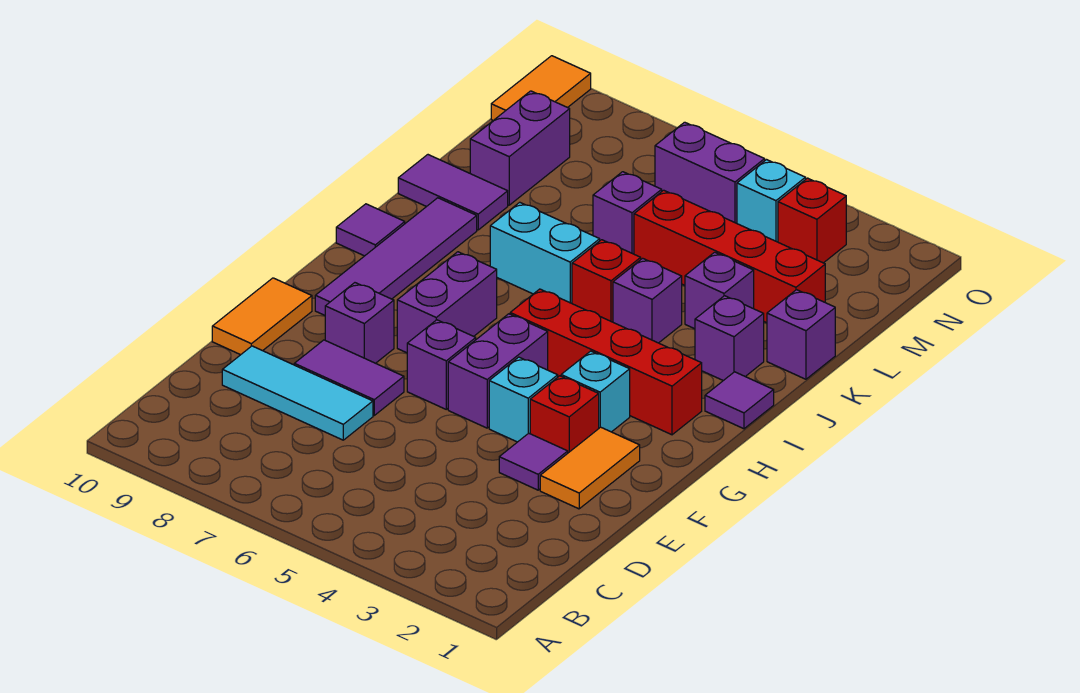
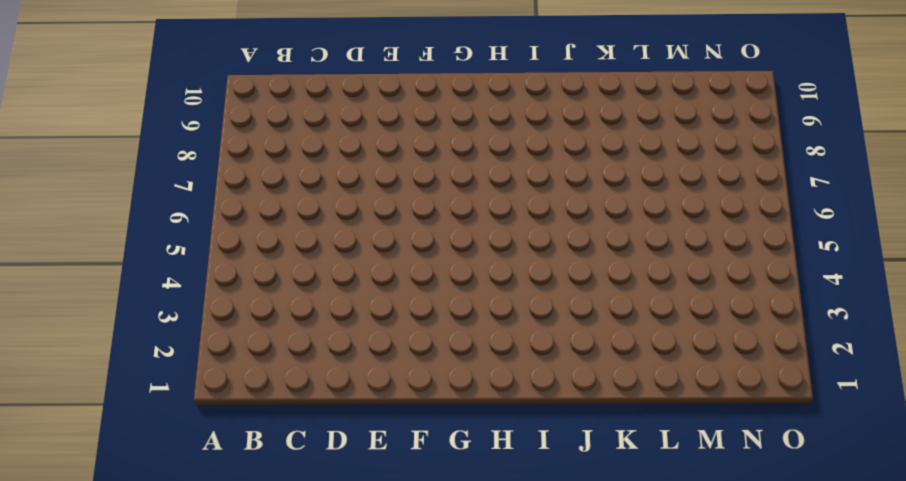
none -> cyan tile D7:D9 level 1
none -> orange tile E2:F2 level 1
none -> purple tile E3 level 1
none -> purple tile E7:E8 level 1

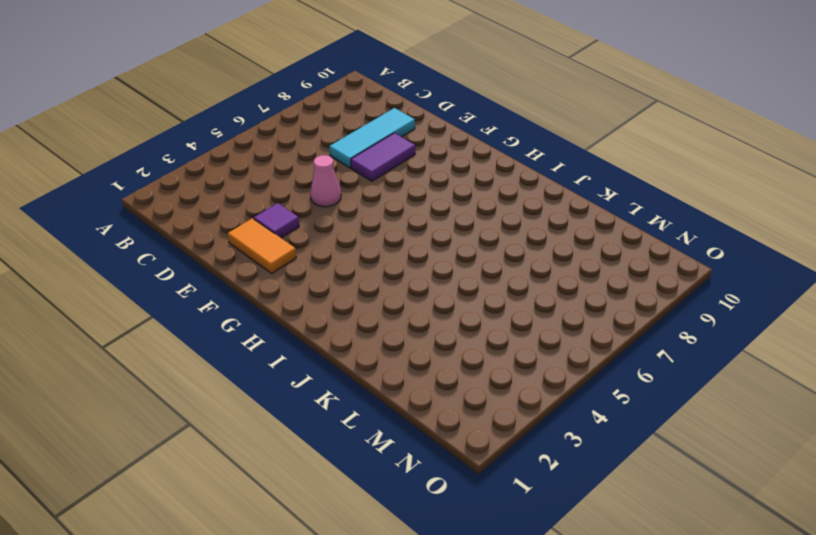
pink cone E5 level 1 -> none
none -> orange tile E10:F10 level 1
none -> red brick F3 level 1
none -> cyan brick F4 level 1
none -> purple brick F5:G5 level 1

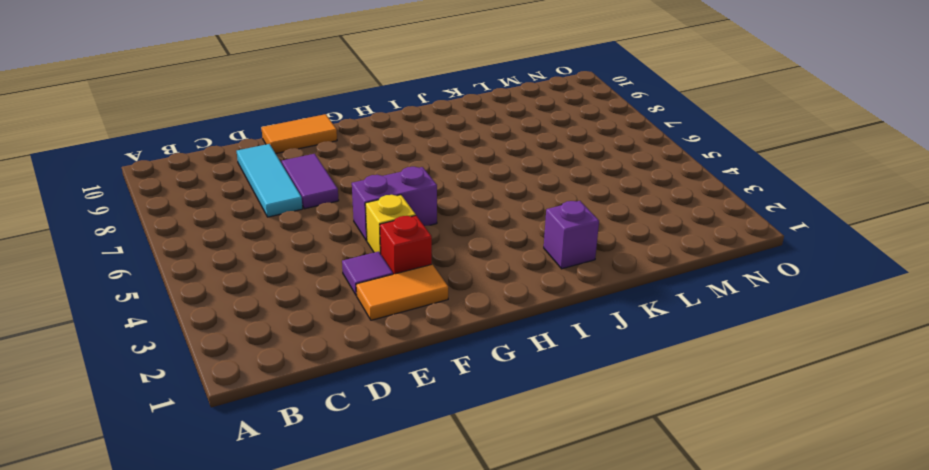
yellow brick F4 level 1 -> cyan brick F4 level 1
none -> purple brick F6 level 1
none -> purple brick F8 level 1
none -> cyan brick G3 level 1
none -> purple brick G7:H7 level 1

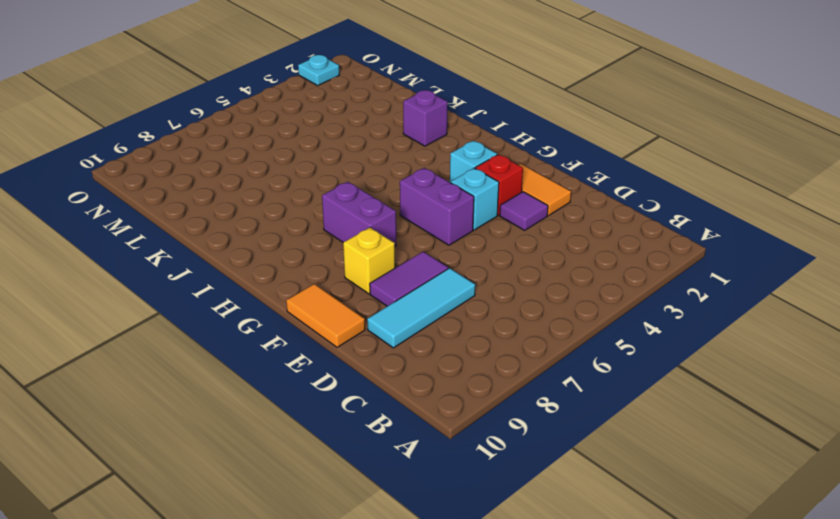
yellow brick F8 level 1 -> purple brick F8 level 1
cyan plate O2 level 1 -> none
none -> purple brick F6 level 1
none -> purple tile G9:J9 level 1
none -> red brick H2:H5 level 1
none -> purple tile I1 level 1

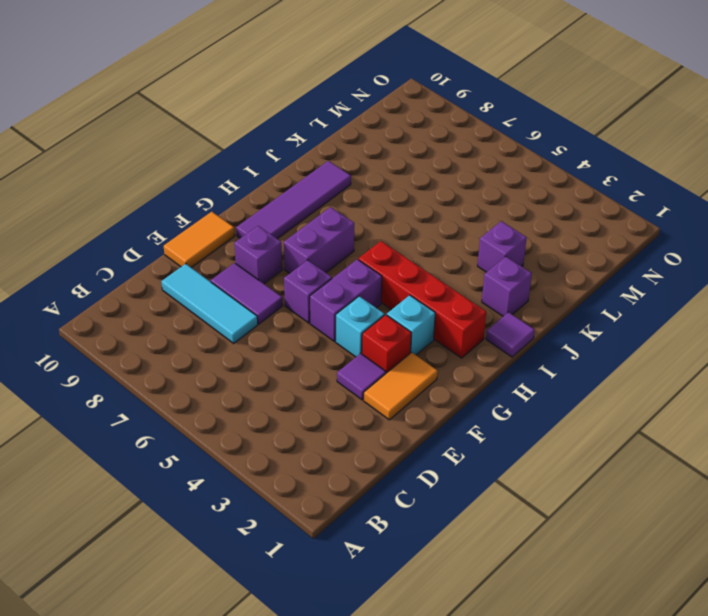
none -> purple tile I10 level 1
none -> purple brick J4 level 1
none -> red brick J5 level 1
none -> cyan brick J6:J7 level 1

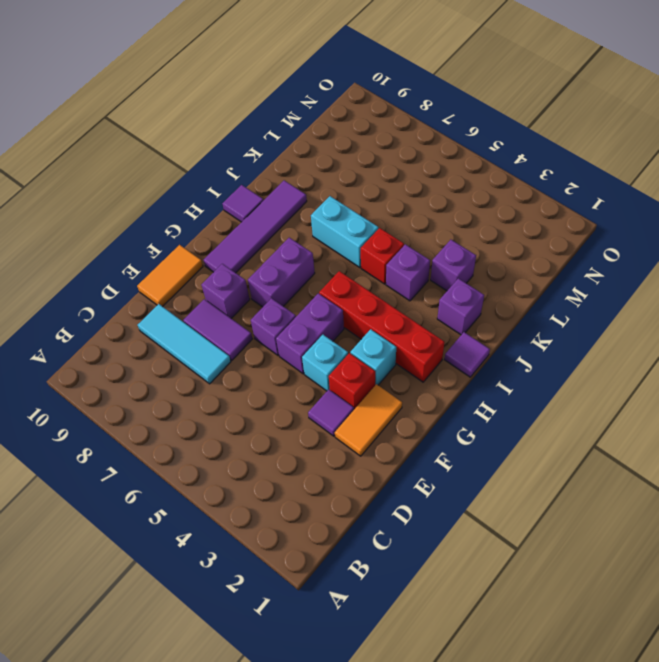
none -> purple brick K1 level 1
none -> purple tile K9:K10 level 1
none -> red brick L2:L5 level 1
none -> purple brick L6 level 1

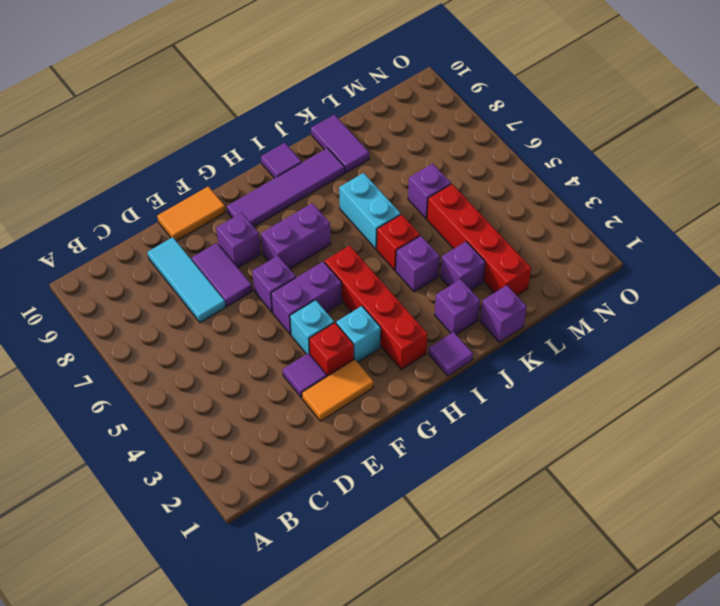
none -> purple brick L9:M9 level 1
none -> red brick N3 level 1
none -> cyan brick N4 level 1
none -> purple brick N5:N6 level 1

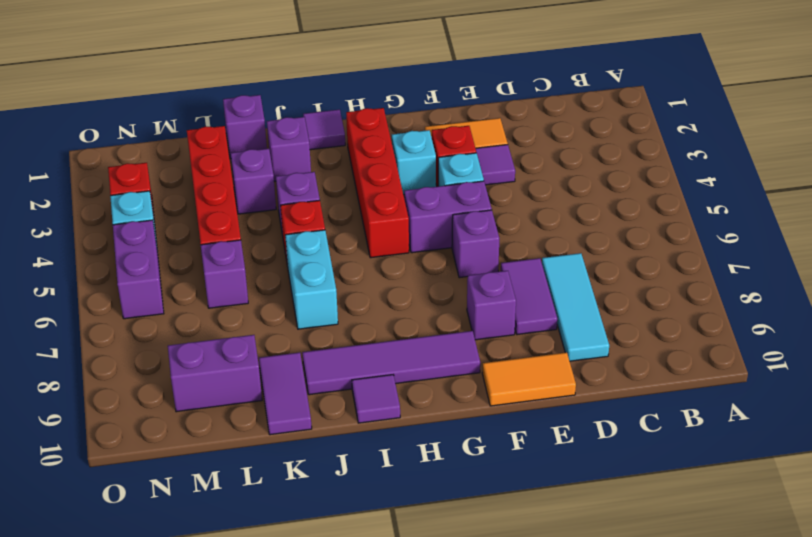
none -> purple brick G7:H7 level 1
none -> orange tile N10:O10 level 1

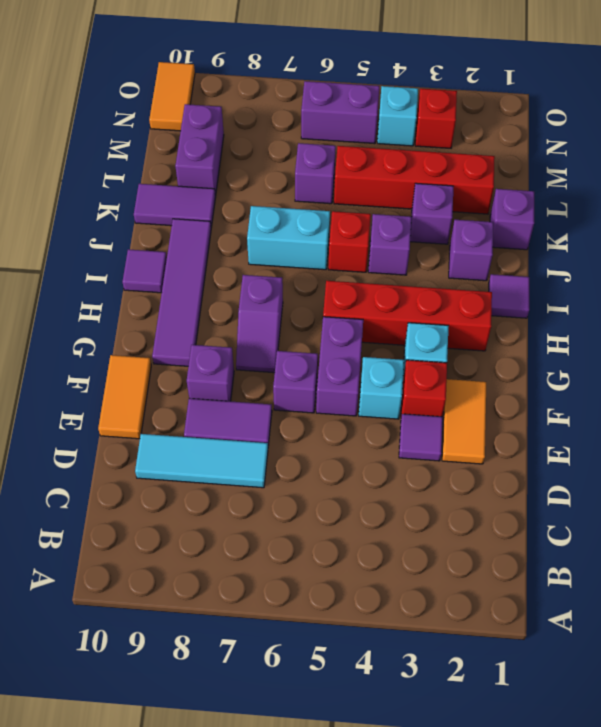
purple slope G7:H7 level 1 top H -> purple brick G7:H7 level 1

